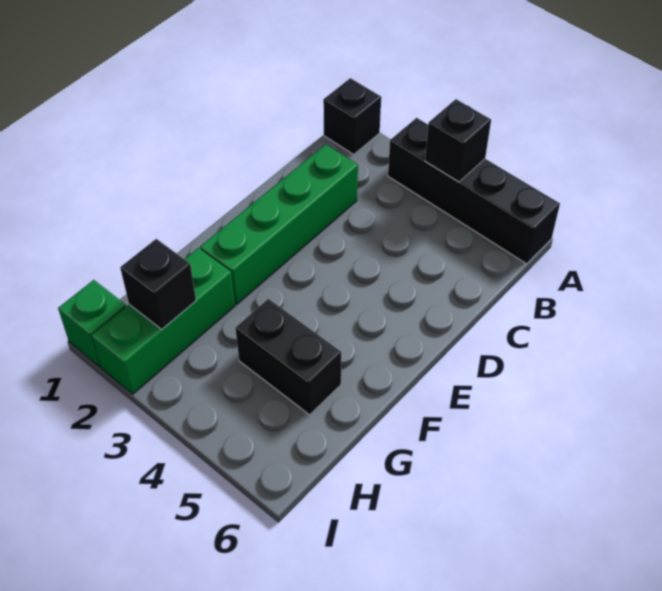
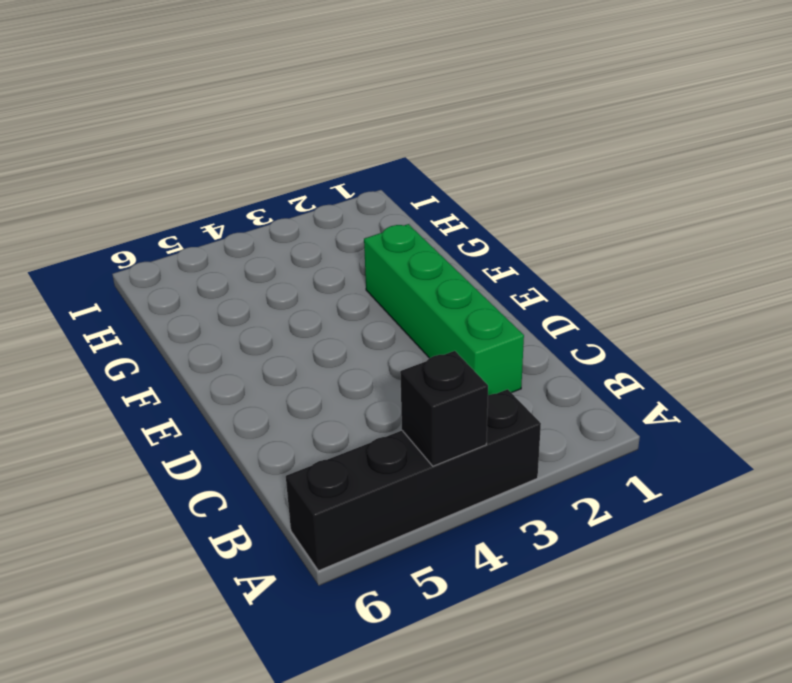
none -> black brick A1 level 1
none -> green brick G2:I2 level 1

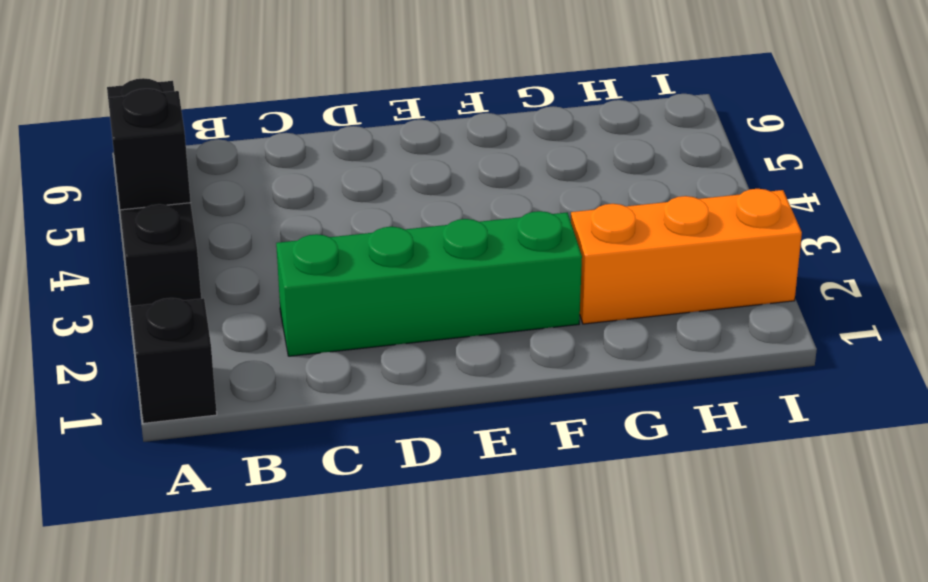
orange brick G2:I2 level 1 -> green brick G2:I2 level 1
none -> black brick G4:G5 level 1
none -> green brick I1 level 1

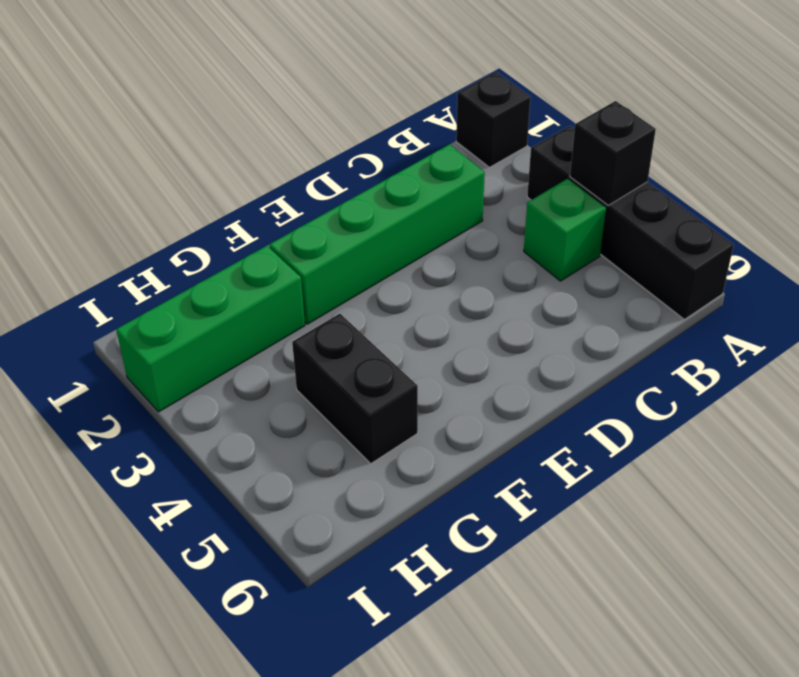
green brick B4 level 1 -> green brick I1 level 1
none -> black brick H2 level 2

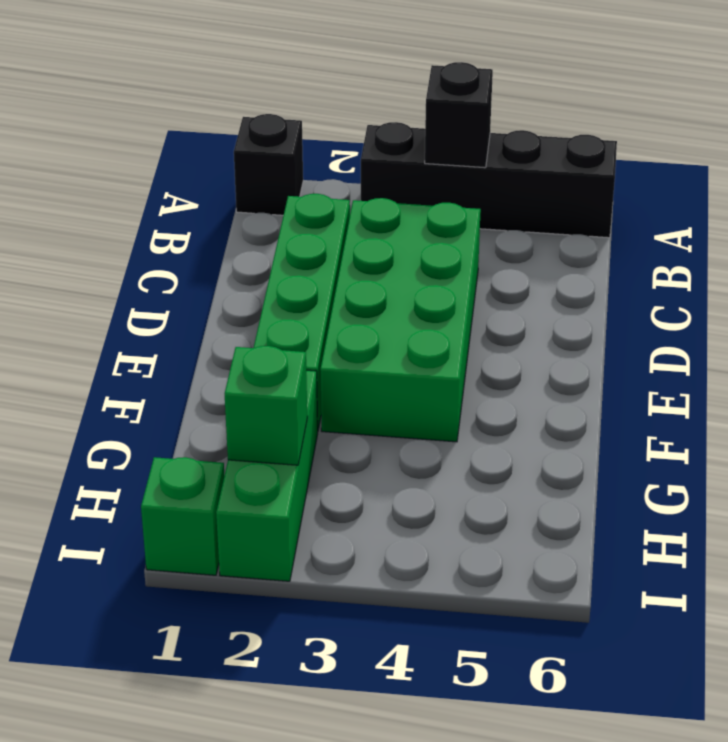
green brick C3:F4 level 1 -> none
green brick H2 level 2 -> black brick H2 level 2
none -> black brick G4:G5 level 1

